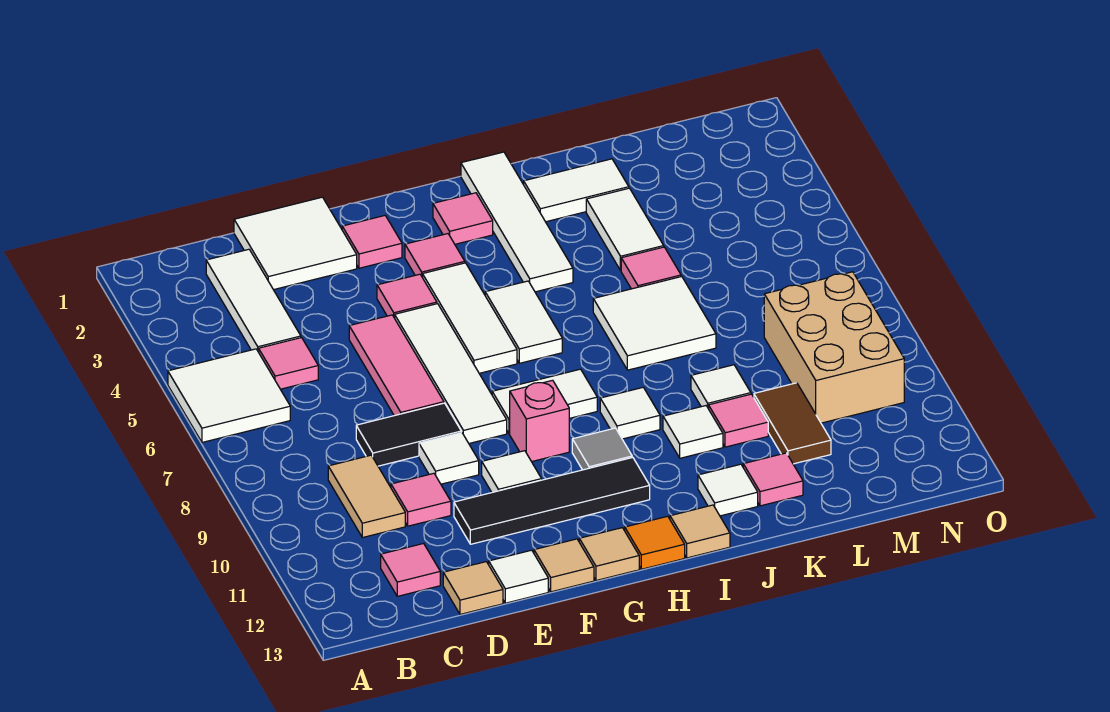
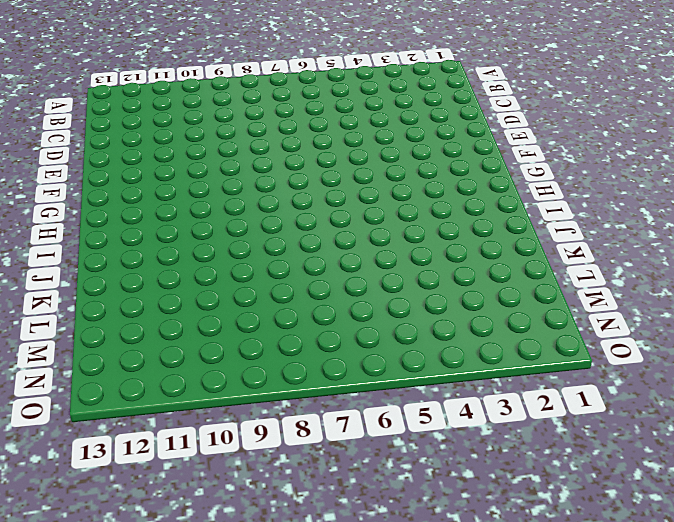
none -> white tile A5:B6 level 1
none -> white tile C2:C4 level 1
none -> pink tile C5 level 1
none -> tan tile C9:C10 level 1

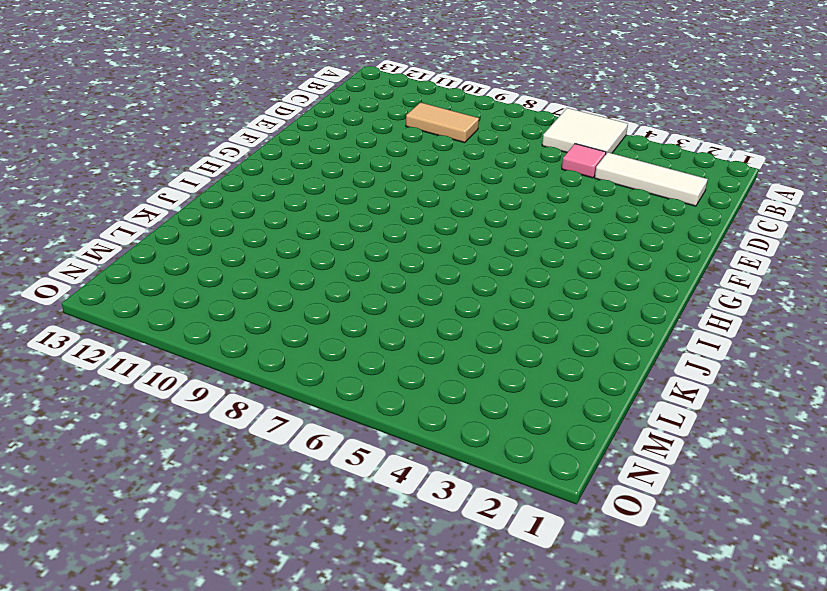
none -> pink tile C12 level 1
none -> white tile D1:E2 level 1
none -> black tile D8:E8 level 1
none -> pink tile D10 level 1

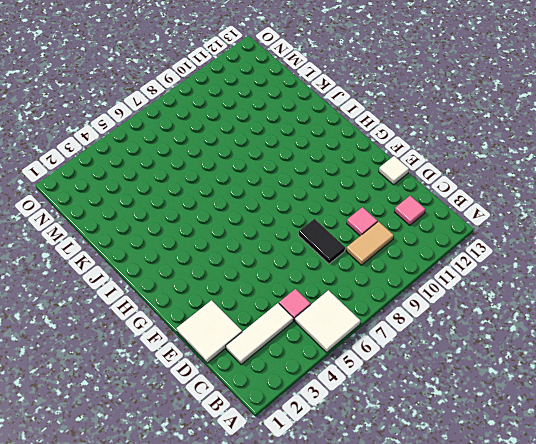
none -> tan tile D13 level 1
none -> pink tile E5:E7 level 1
none -> white tile E9 level 1
none -> black tile E11:H11 level 1

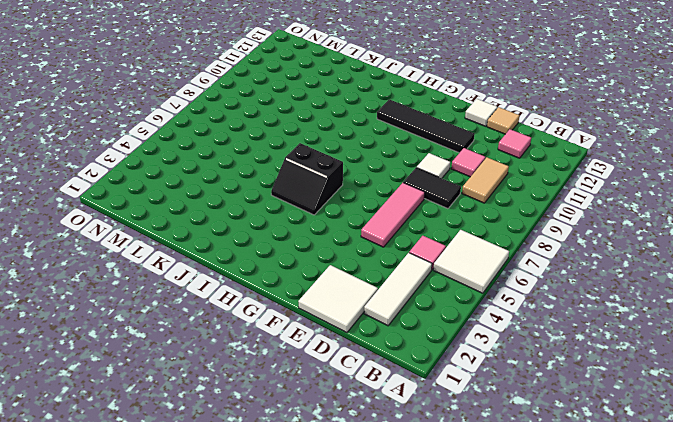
black slope H5:I6 level 1 top 6 -> white tile H5:H6 level 1
none -> pink tile F2 level 1
none -> pink tile F4 level 1
none -> white tile F5:F8 level 1
none -> white tile F10 level 1

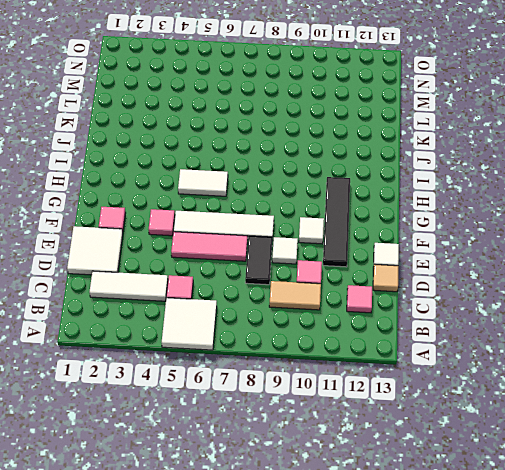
none -> tan tile F13 level 1
none -> pink tile G3 level 1
none -> white tile G4:G6 level 1
none -> white tile G8:H8 level 1

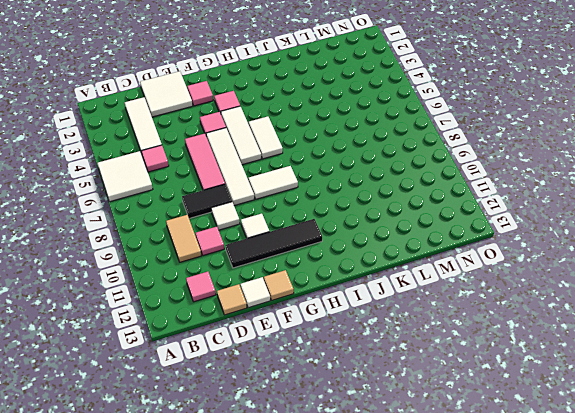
none -> pink brick G9 level 1
none -> tan tile G13 level 1
none -> pink tile H2 level 1
none -> grey tile H10 level 1

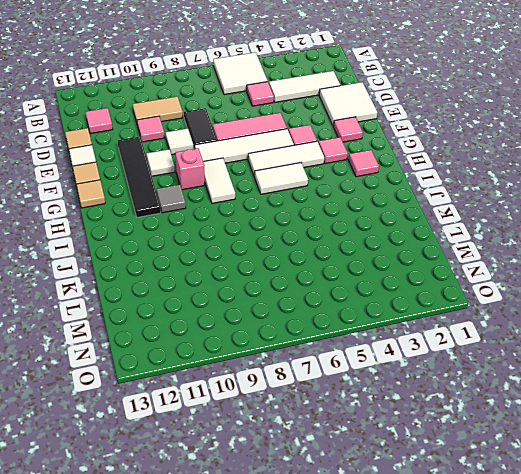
none -> orange tile H13 level 1
none -> white tile I1:I4 level 1
none -> white tile I9 level 1
none -> tan tile I13 level 1

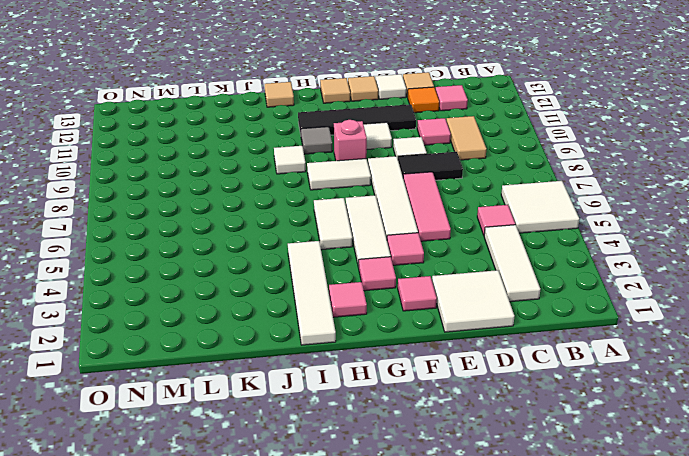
orange tile D12 level 1 -> orange tile H13 level 1
none -> white tile J2:K2 level 1
none -> white tile J6:K7 level 1
none -> white tile J10 level 1
none -> white tile J12 level 1

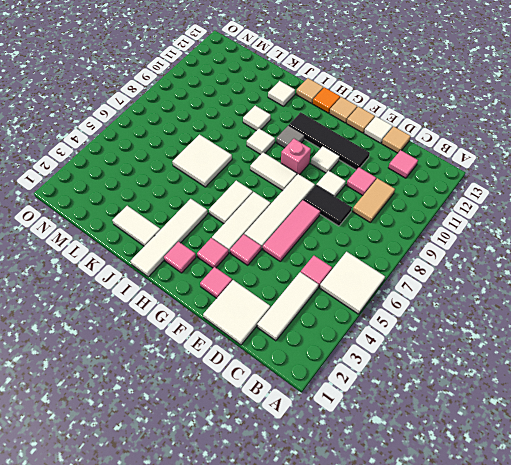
none -> white tile K3:K4 level 1
none -> pink tile K5 level 1
none -> white tile K9 level 1
none -> pink tile K10 level 1

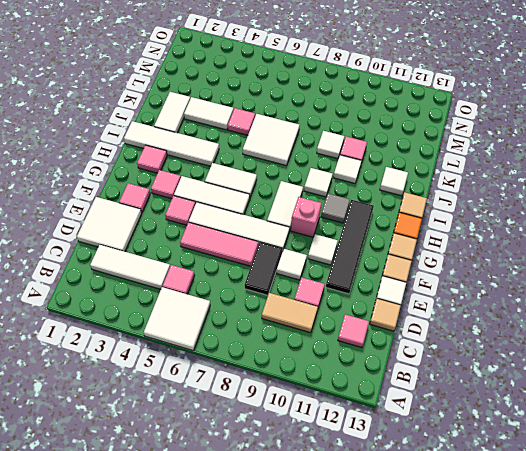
none -> pink tile K12 level 1
none -> brown tile L10:L11 level 1
none -> tan brick M8:N10 level 1

